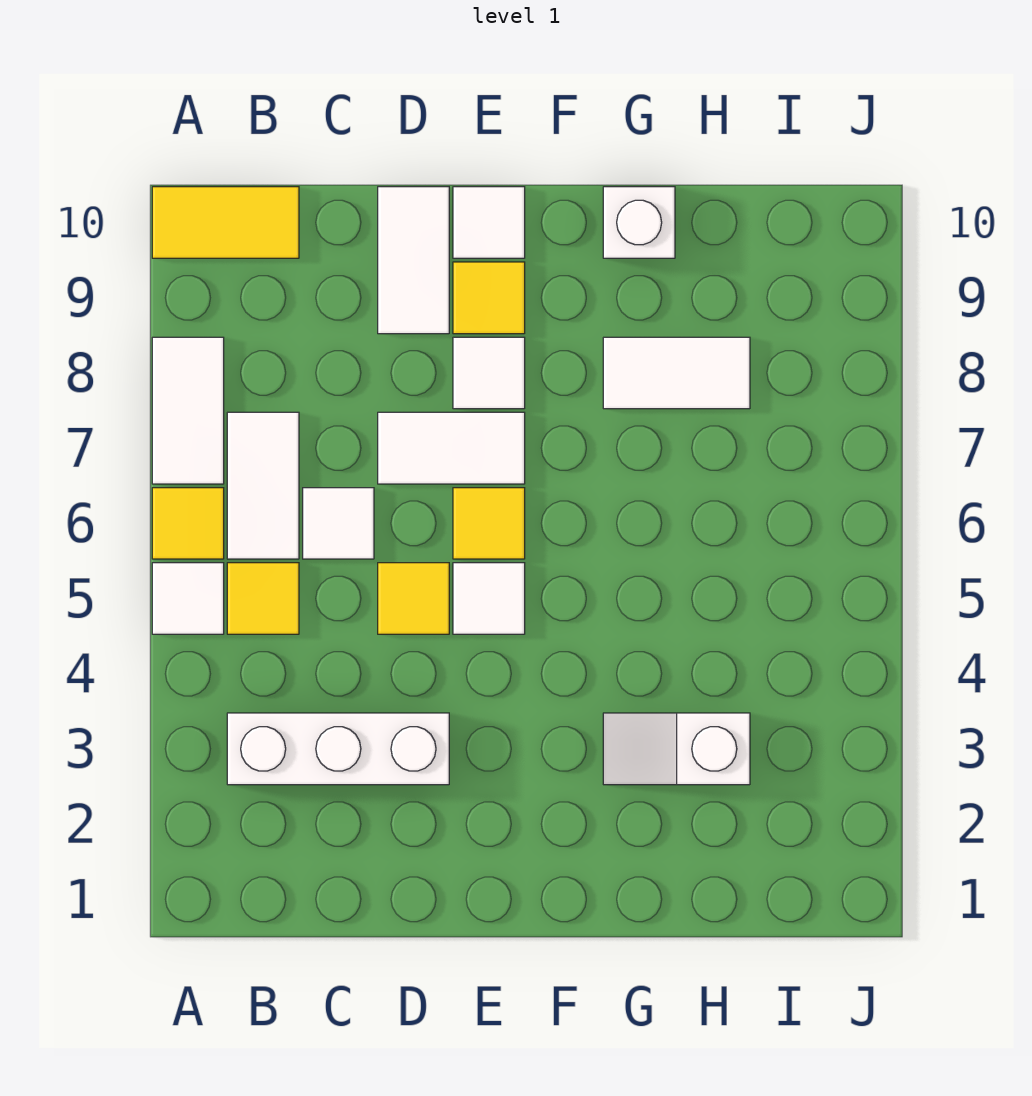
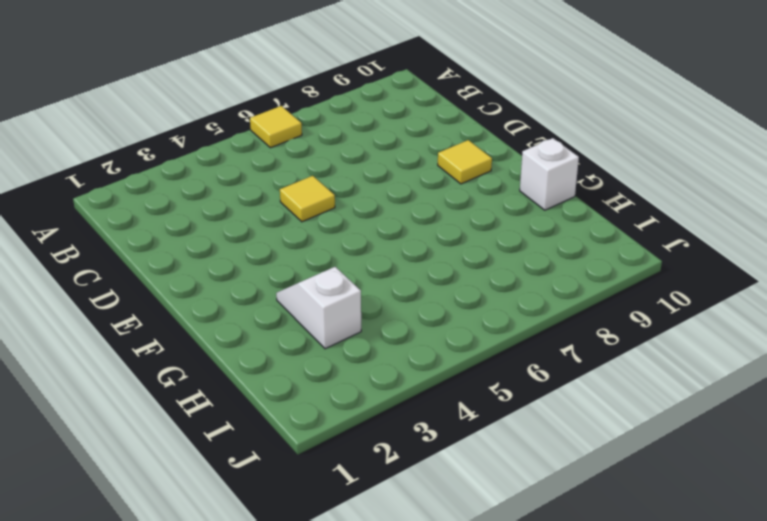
none -> white tile A5 level 1
none -> white tile A7:A8 level 1
none -> yellow tile A10:B10 level 1

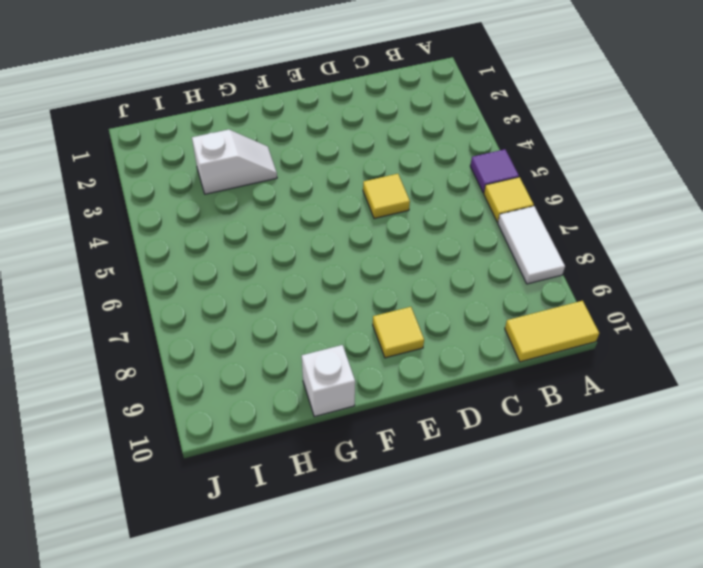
purple tile A5 level 1 -> white tile A5 level 1
none -> white brick B3:D3 level 1
none -> yellow tile B5 level 1
none -> white tile B6:B7 level 1

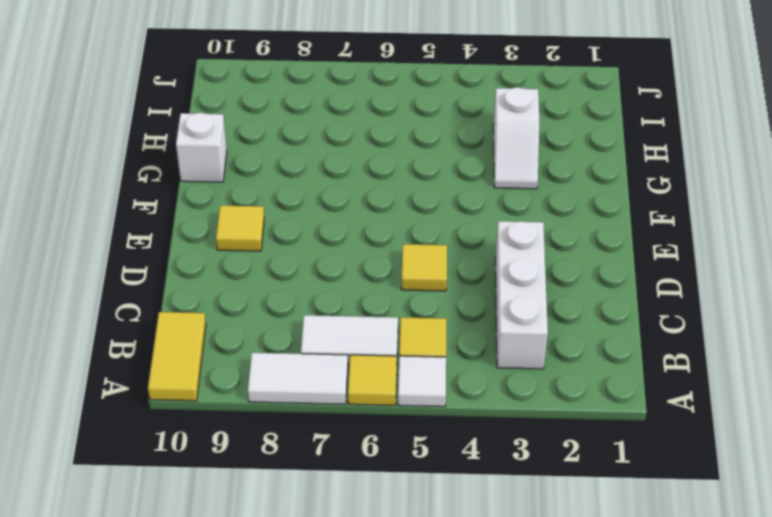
none -> white tile C6 level 1
none -> white tile D7:E7 level 1
none -> white tile D9:D10 level 1

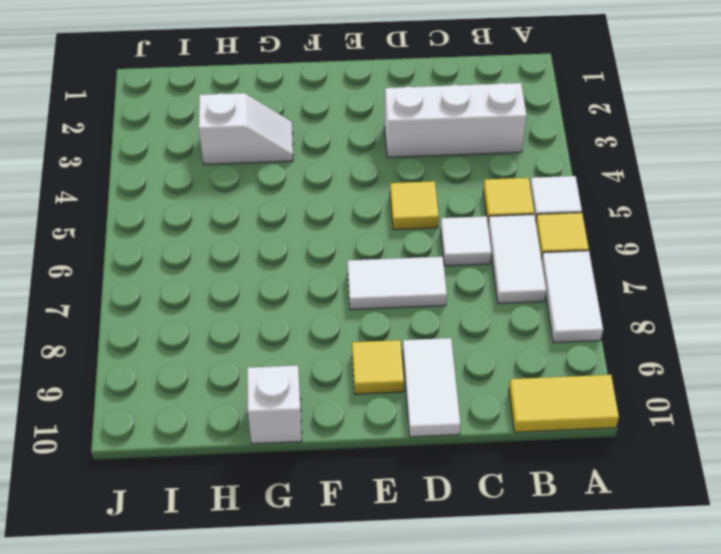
none -> white tile E5 level 1
none -> yellow tile E6 level 1
none -> white tile E8 level 1

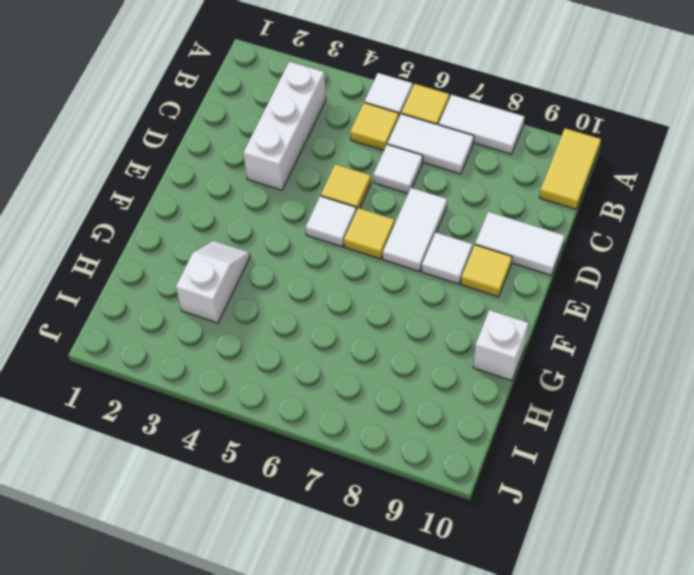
none -> white tile E10 level 1
none -> white tile G8:H8 level 1

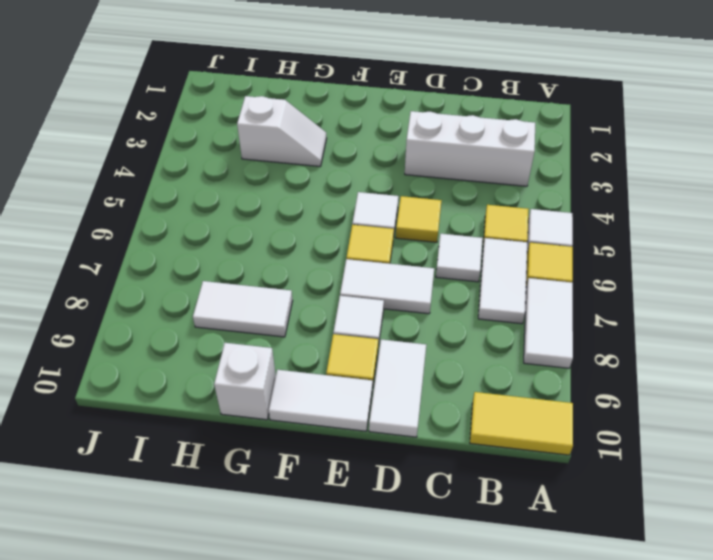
white tile E10:F10 level 1 -> white tile E10 level 1

